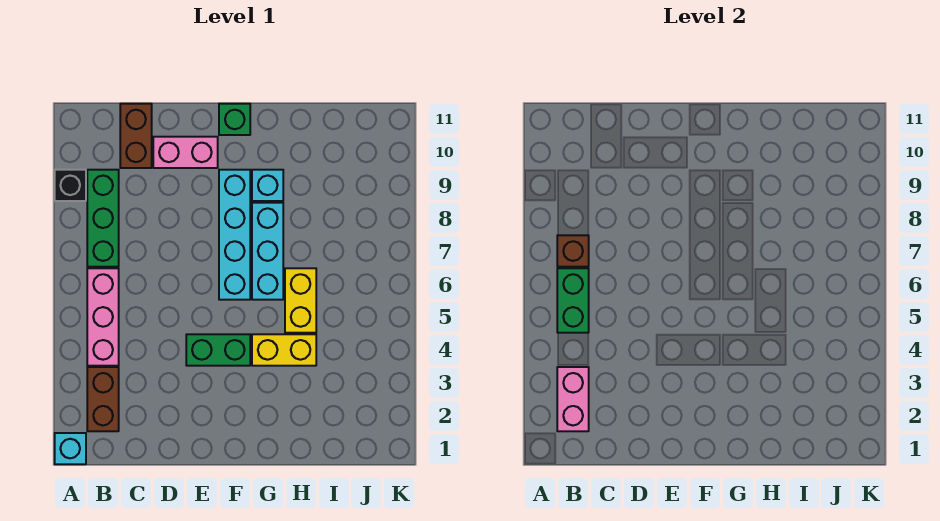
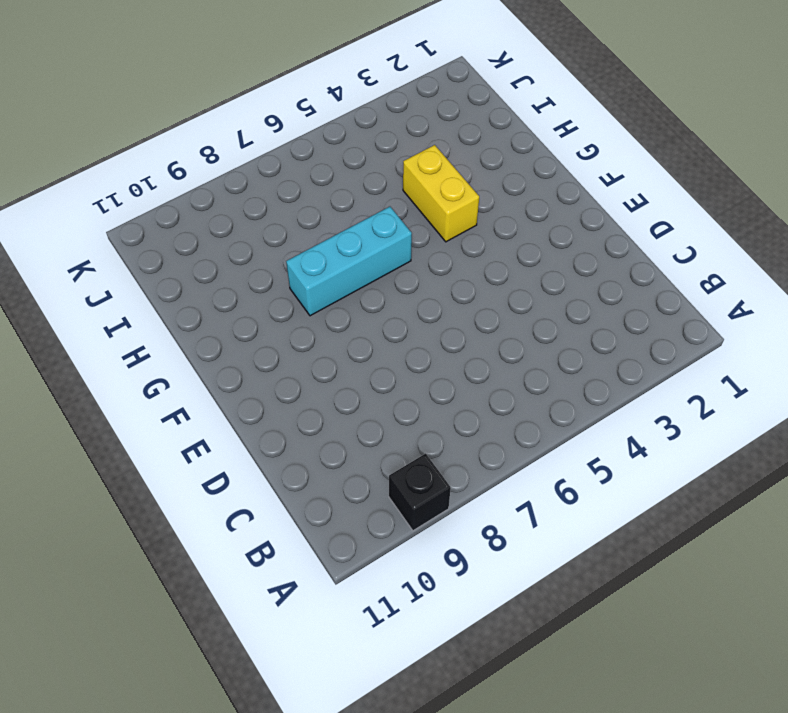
none -> cyan brick A1 level 1
none -> brown brick B2:B3 level 1
none -> pink brick B4:B6 level 1

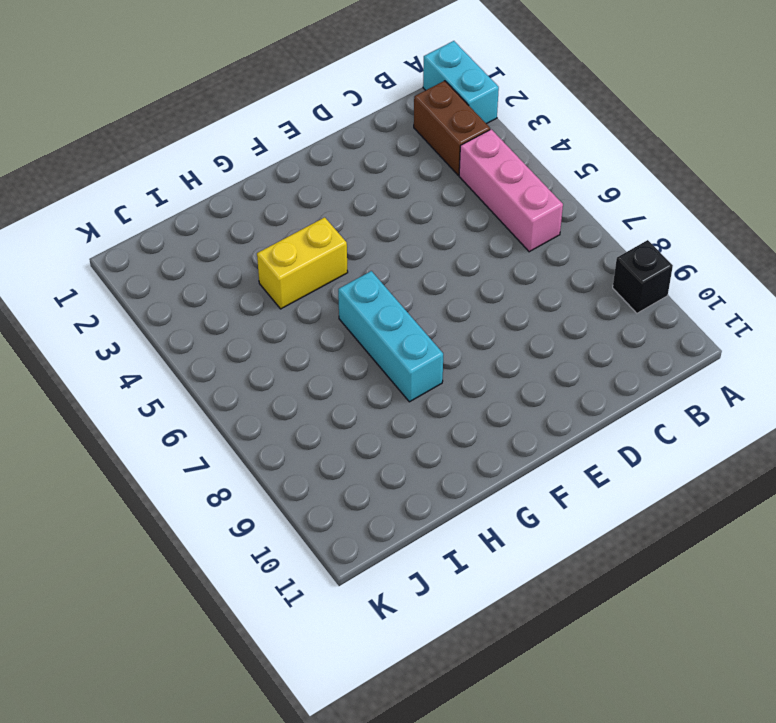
cyan brick A1:A2 level 1 -> cyan brick A1 level 1
none -> green brick B7:B9 level 1
none -> brown brick C10:C11 level 1
none -> pink brick D10:E10 level 1

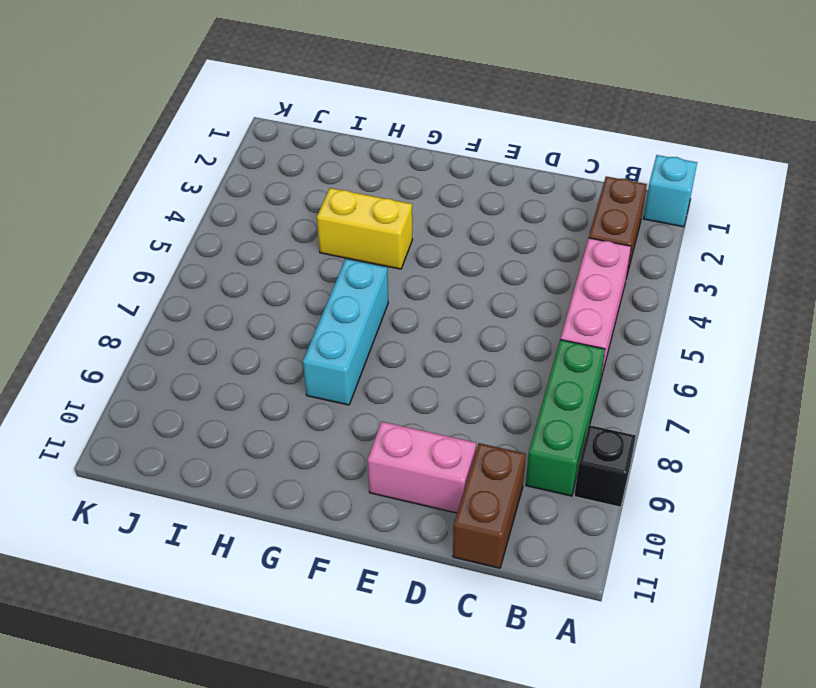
none -> green brick E4:F4 level 1
none -> cyan brick F6:F9 level 1
none -> green brick F11 level 1

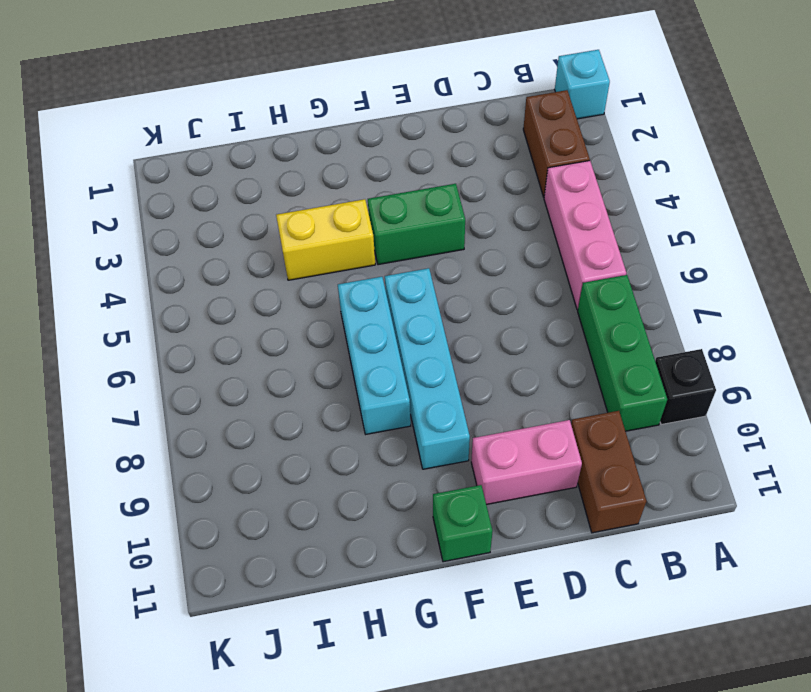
none -> cyan brick G9 level 1
none -> yellow brick H5:H6 level 1
none -> pink brick B2:B3 level 2

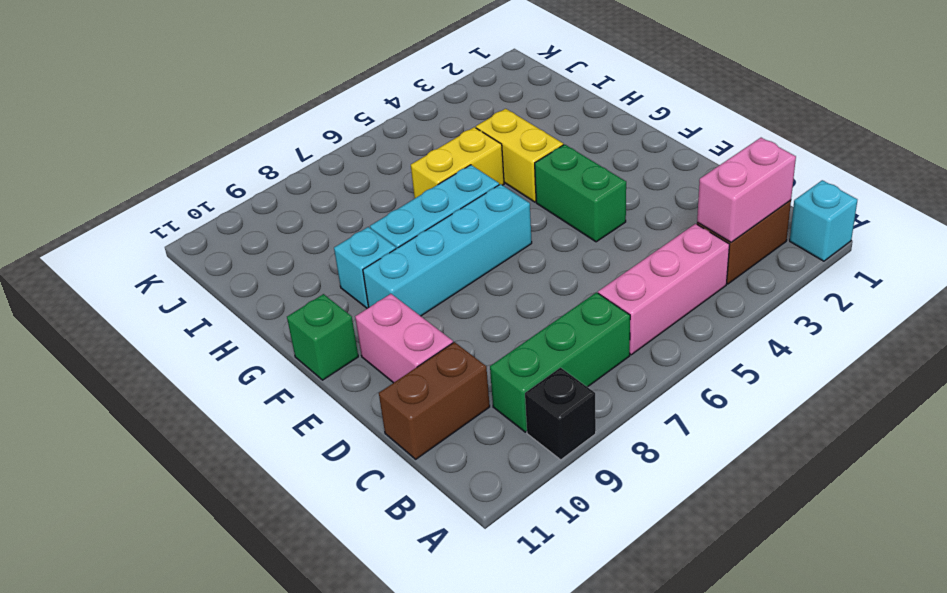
none -> green brick B5:B6 level 2
none -> brown brick B7 level 2

